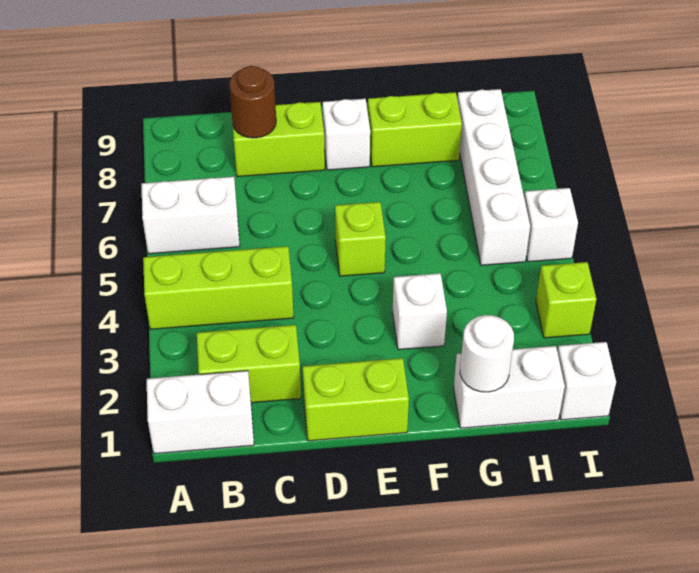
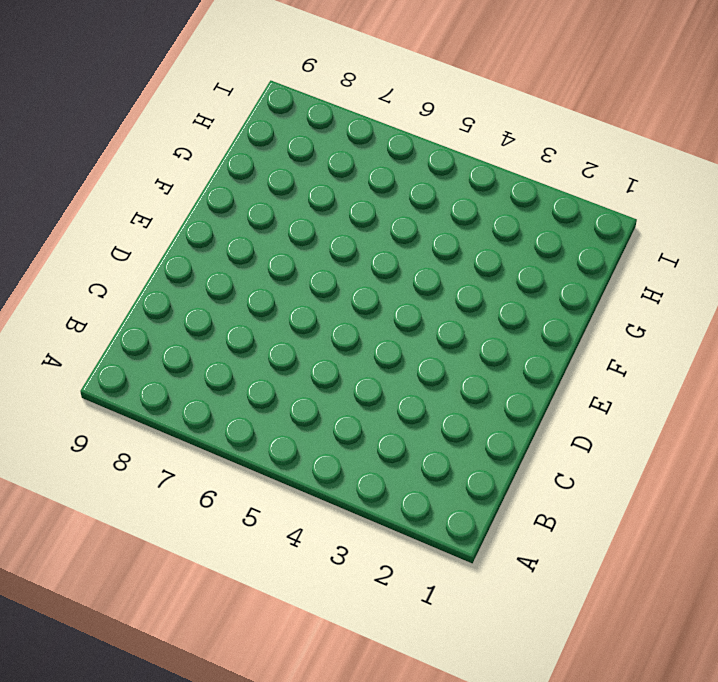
none -> white brick A1:B1 level 1
none -> lime brick A4:C4 level 1
none -> white brick A6:B6 level 1

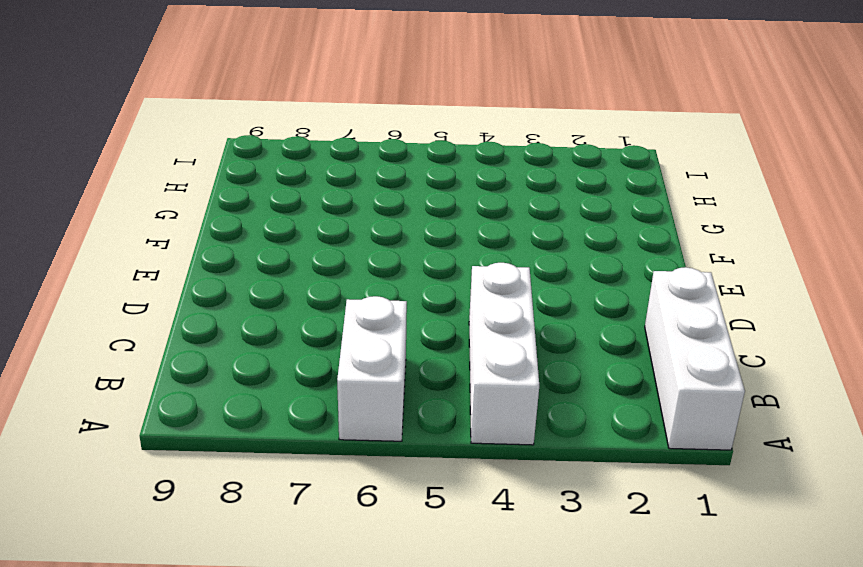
white brick A1:C1 level 1 -> white brick A1:B1 level 1
white brick A4:C4 level 1 -> lime brick A4:C4 level 1
none -> lime brick B2:C2 level 1
none -> lime brick C8:D8 level 1
none -> lime brick D1:E1 level 1

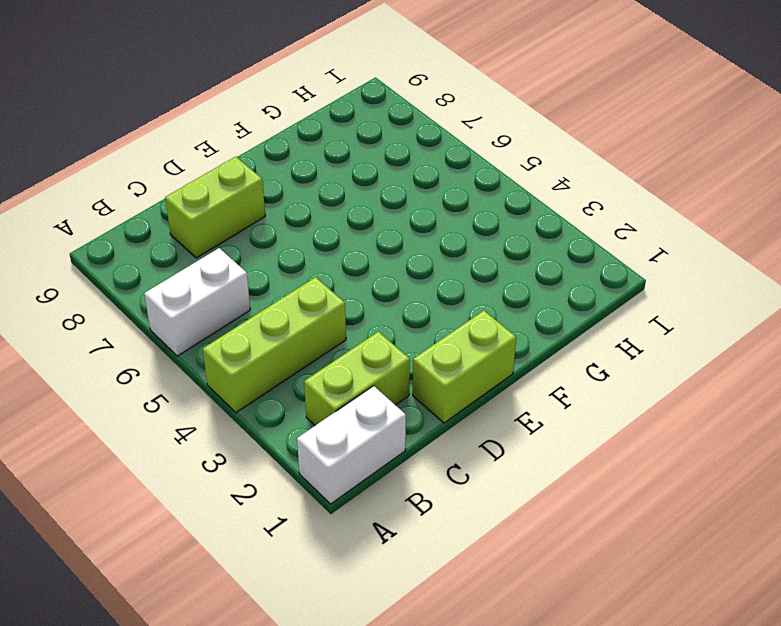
none -> lime brick E5 level 1
none -> white brick E8 level 1
none -> white brick F3 level 1

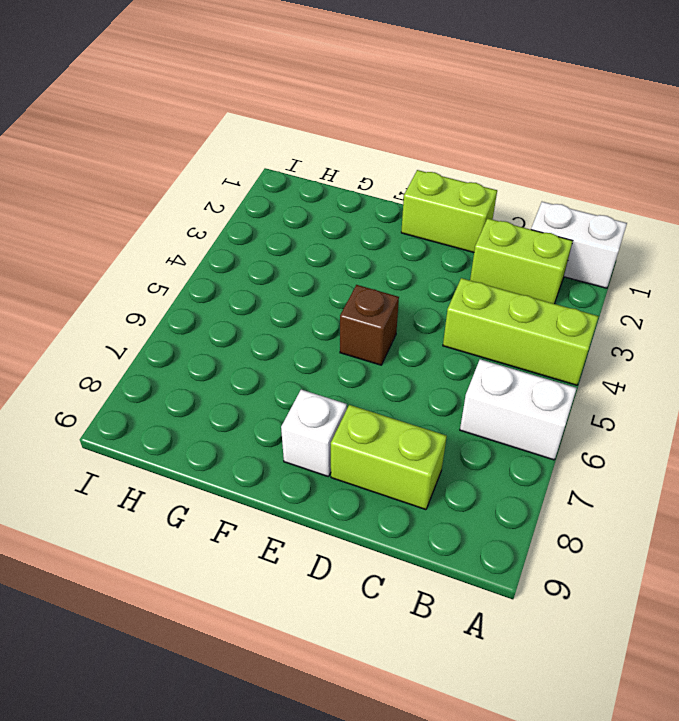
brown brick E5 level 1 -> lime brick E5 level 1
none -> white brick F3 level 1
none -> lime brick F8:G8 level 1
none -> white brick G1:H1 level 1

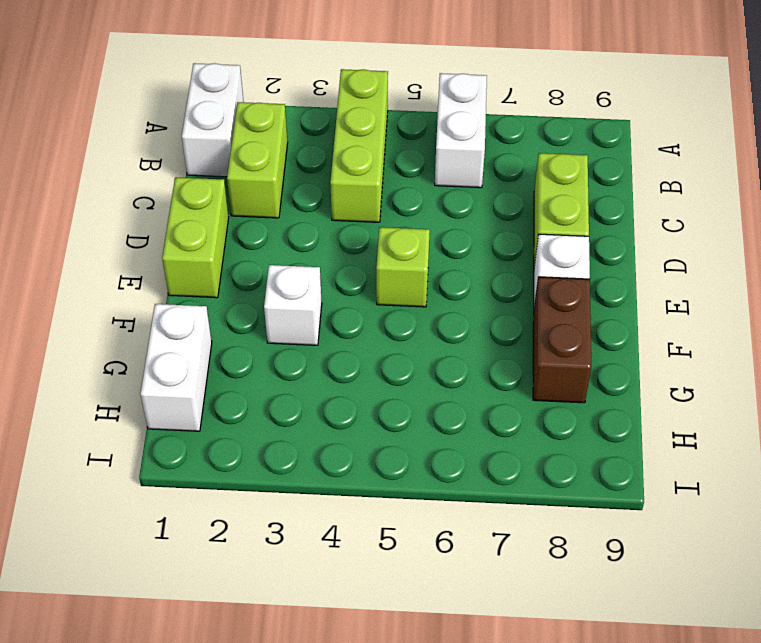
brown brick F8:G8 level 1 -> lime brick F8:G8 level 1
none -> white brick H5:H8 level 1
none -> white brick I1 level 1
none -> lime brick I3 level 1

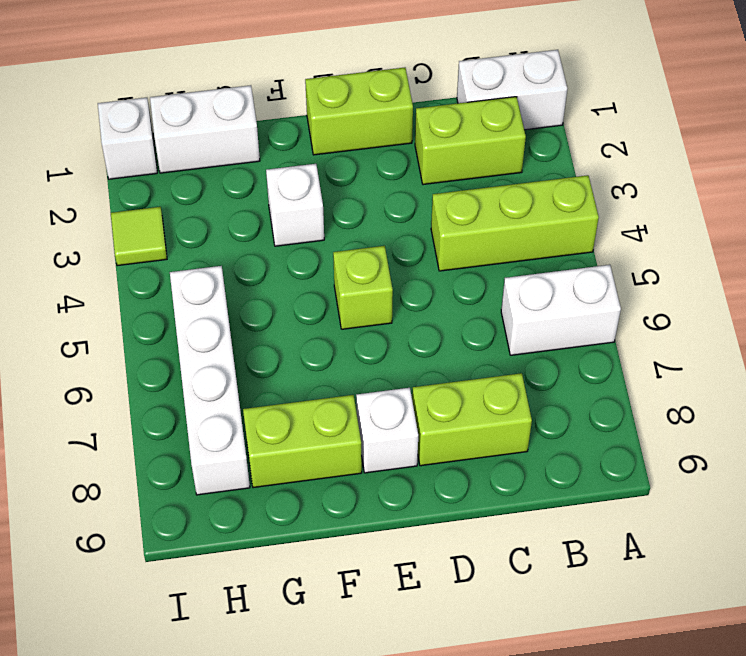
lime tile I3 level 1 -> lime brick I3 level 1
none -> white brick I5 level 1
none -> brown round brick C8 level 2
none -> white round brick G1 level 2

